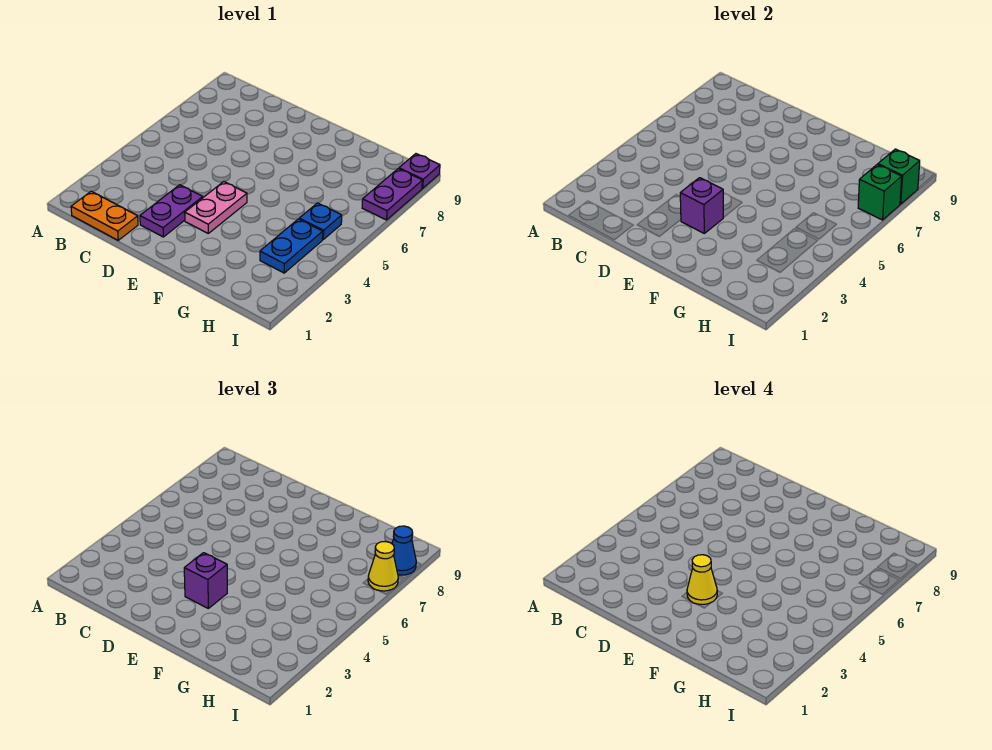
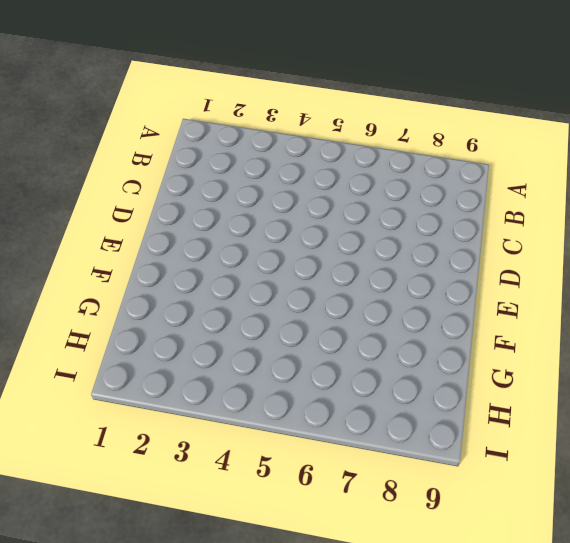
none -> orange plate B1:C1 level 1
none -> purple plate D2:D3 level 1
none -> pink plate E3:E4 level 1

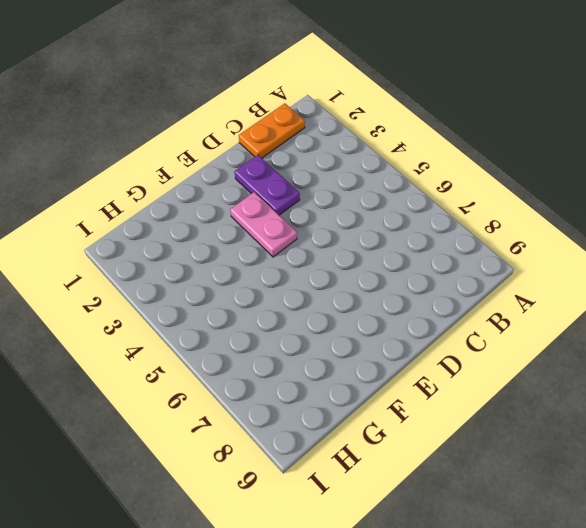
none -> blue plate H3:H4 level 1
none -> blue plate H5 level 1
none -> purple plate I7:I8 level 1

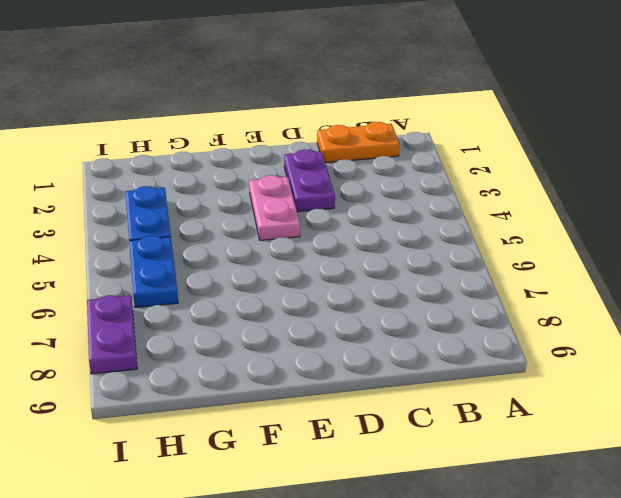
blue plate H5:H6 level 1 -> blue plate H5 level 1
none -> purple plate I9 level 1
none -> purple brick E3 level 2
none -> green brick I7 level 2

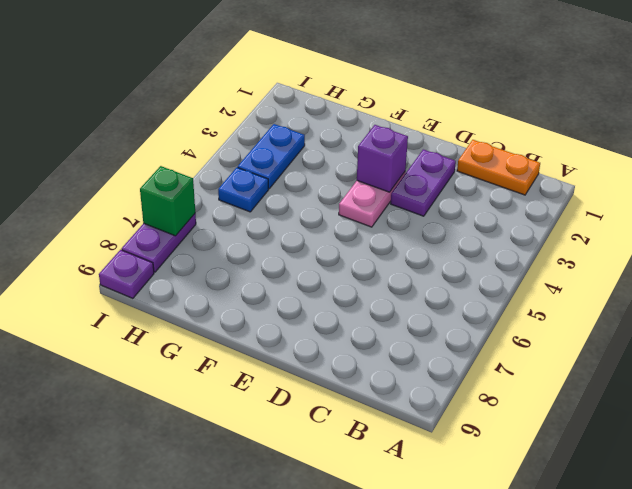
none -> green brick I8 level 2
none -> purple brick E3 level 3
none -> yellow cone I7 level 3

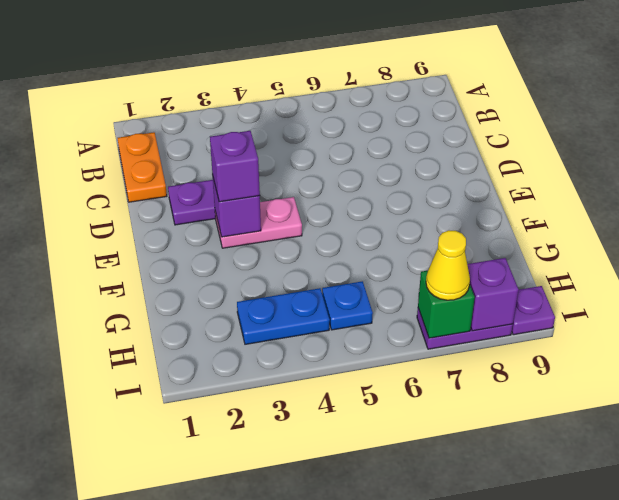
purple brick I8 level 2 -> green brick I8 level 2
none -> blue cone I8 level 3
none -> yellow cone E3 level 4

